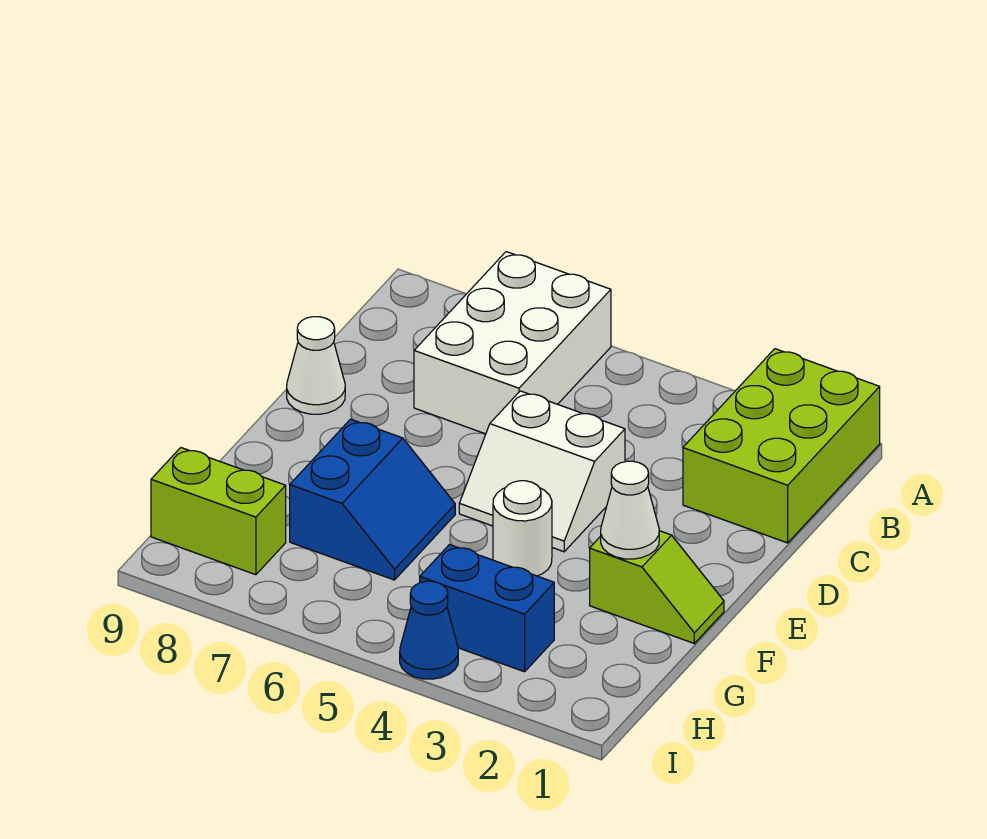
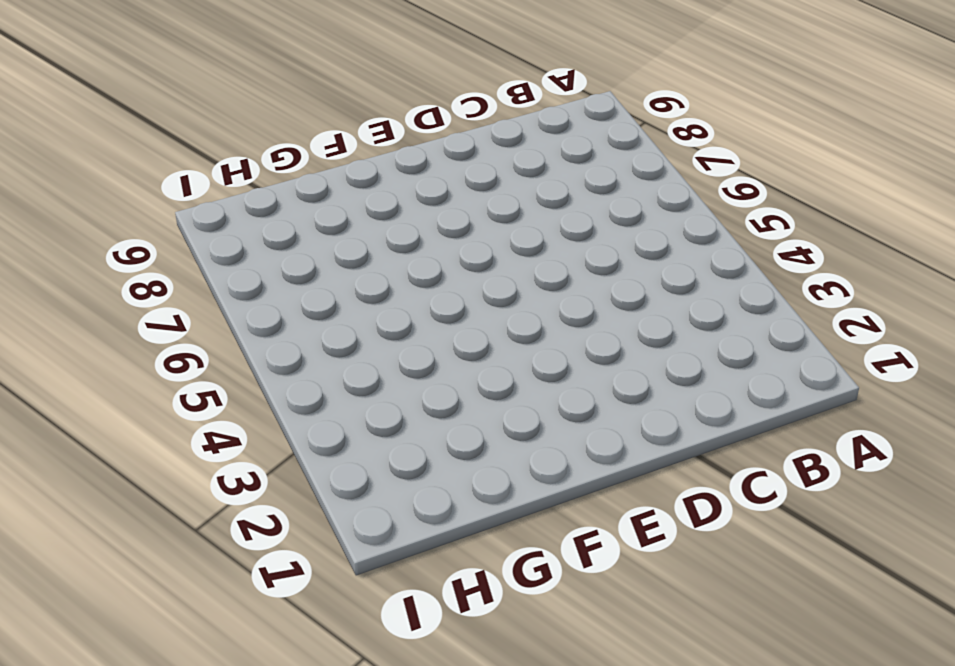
none -> lime brick A1:C2 level 1
none -> white brick A6:C7 level 1

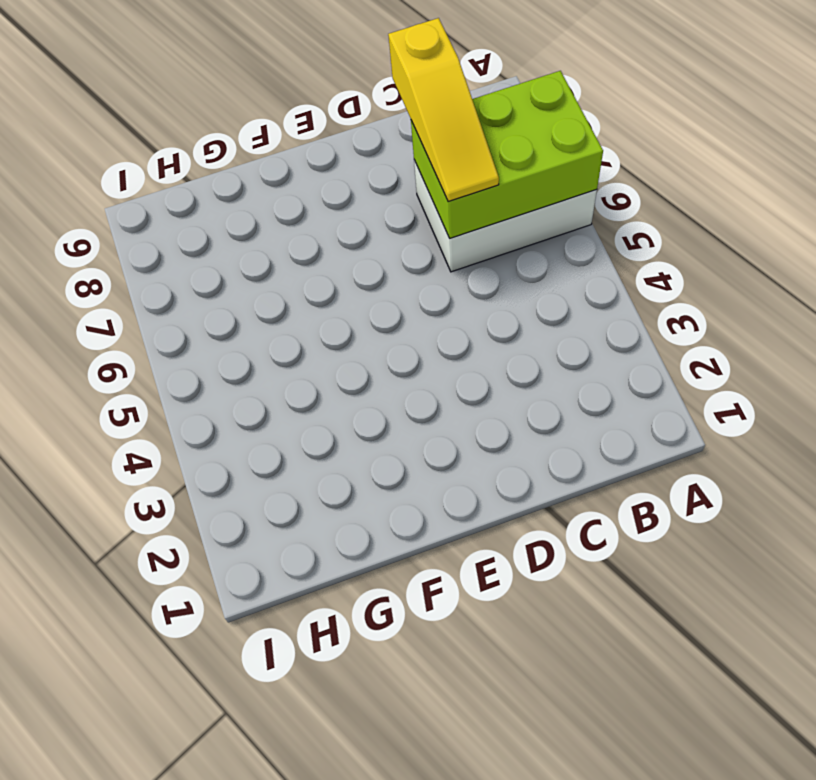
lime brick A6:C7 level 2 -> lime brick A1:C2 level 1
yellow slope C6:C8 level 3 top 8 -> none
none -> white slope D4:E5 level 1 top D
none -> white cone D9 level 1

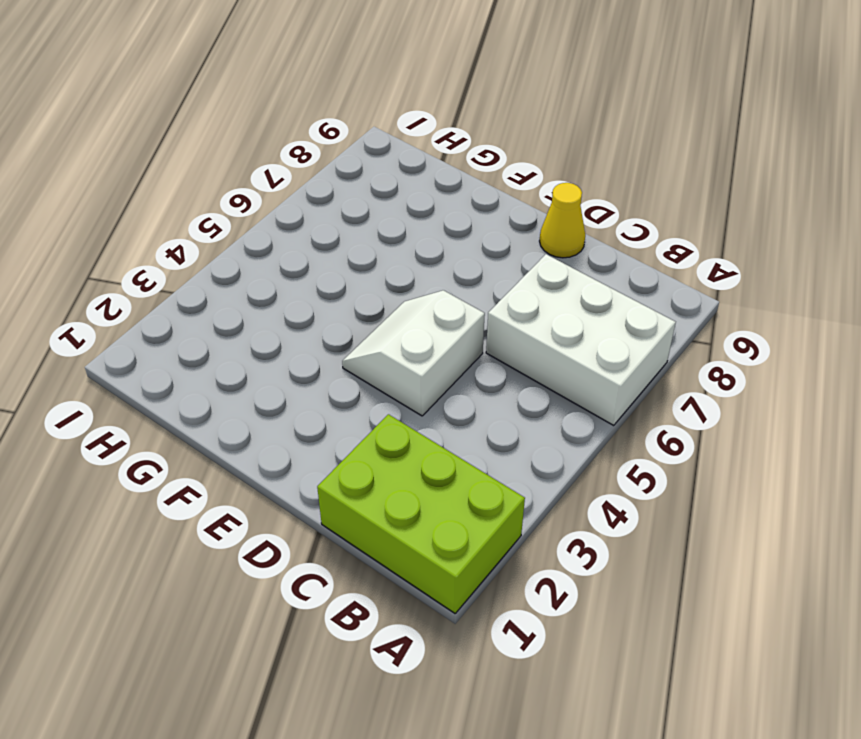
yellow cone D9 level 1 -> white cone D9 level 1
none -> lime slope F1:F2 level 1 top 2
none -> white round brick F4 level 1

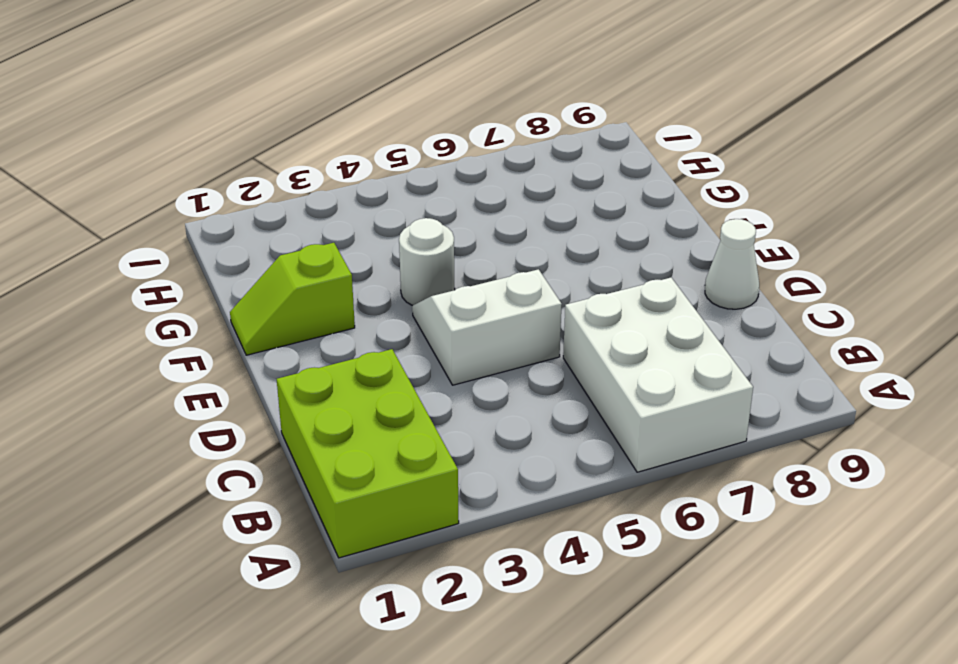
none -> blue slope F6:G7 level 1 top 7
none -> blue brick H3:H4 level 1

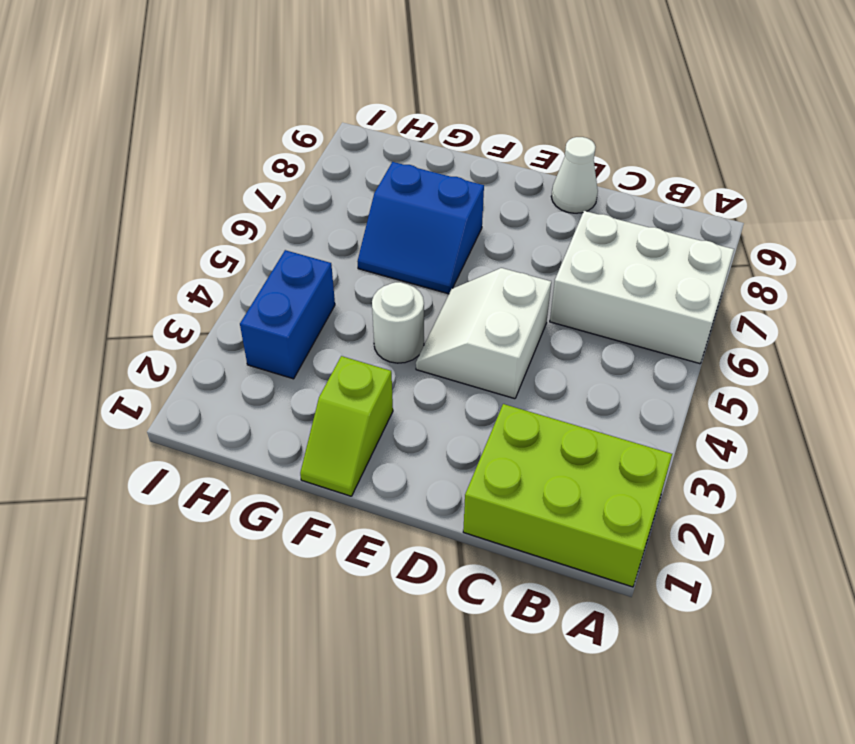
none -> lime brick H8:H9 level 1
none -> blue cone I4 level 1

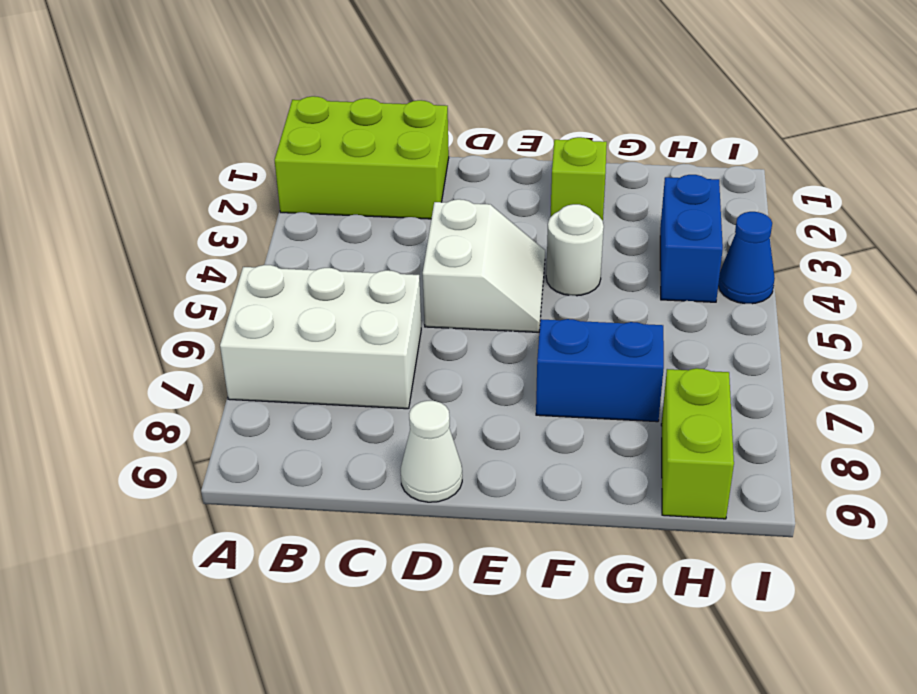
none -> white cone F2 level 2

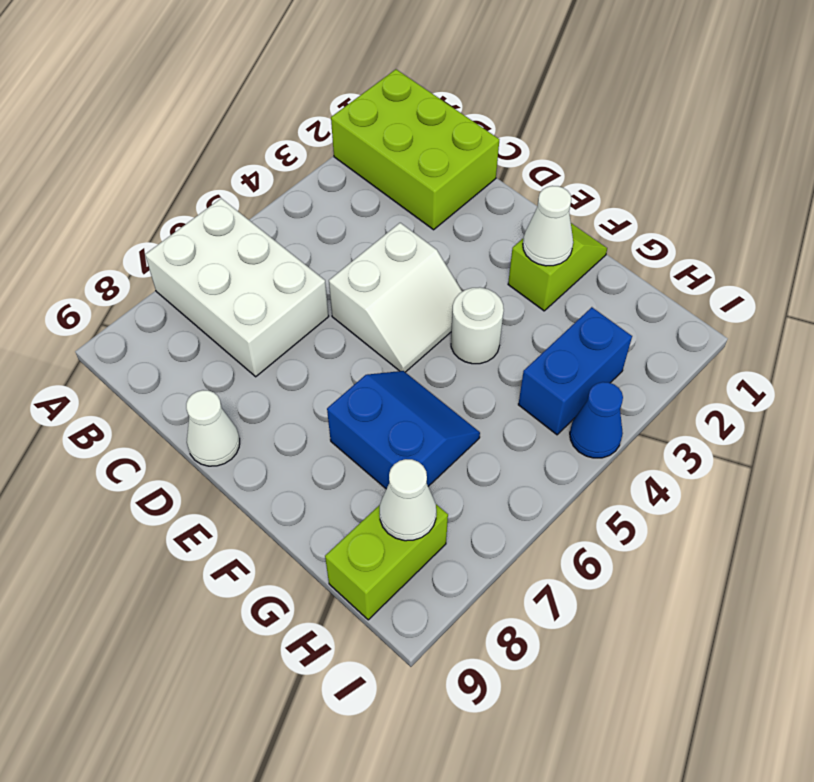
white cone H8 level 2 -> none

